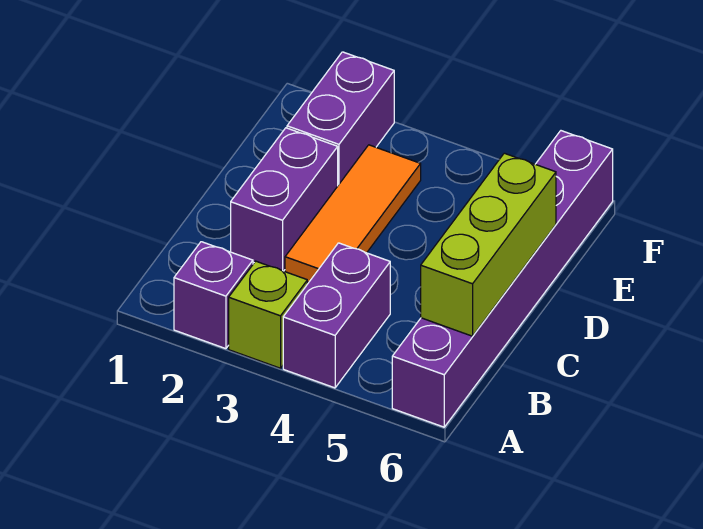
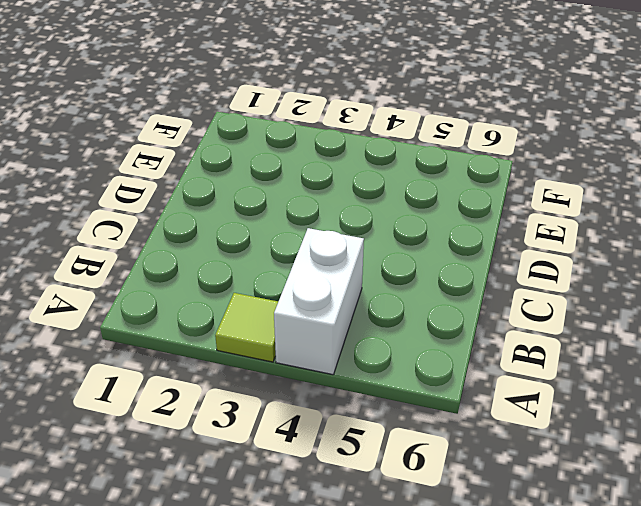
lime tile A3 level 1 -> lime brick A3 level 1
white brick A4:B4 level 1 -> purple brick A4:B4 level 1
none -> purple brick A2 level 1
none -> purple brick A6:F6 level 1

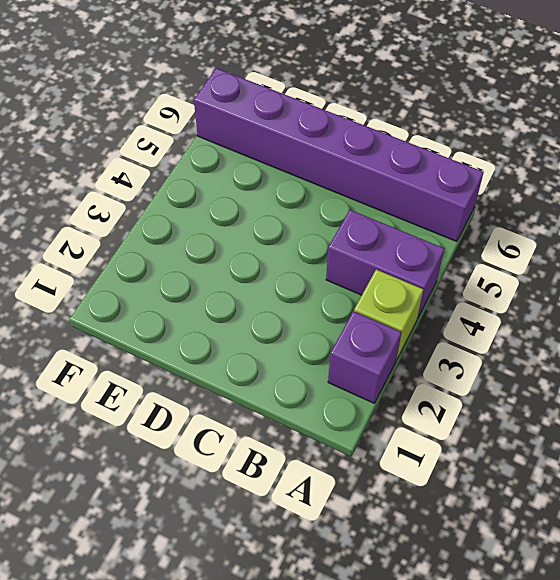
none -> purple brick C2:D2 level 1
none -> orange tile C3:E3 level 1

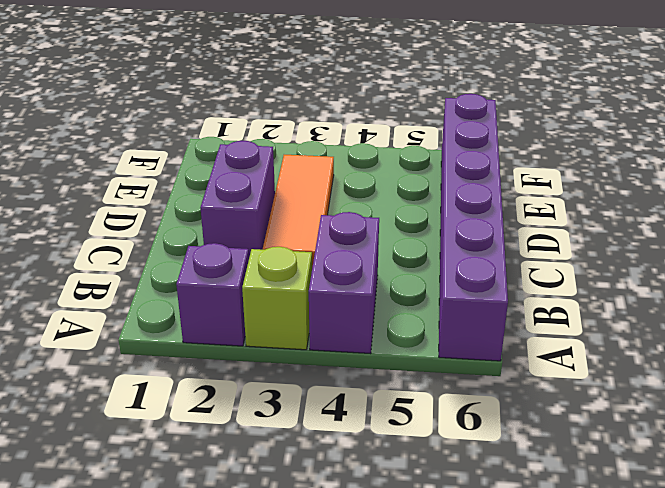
none -> purple brick E2:F2 level 1
none -> lime brick B6:D6 level 2

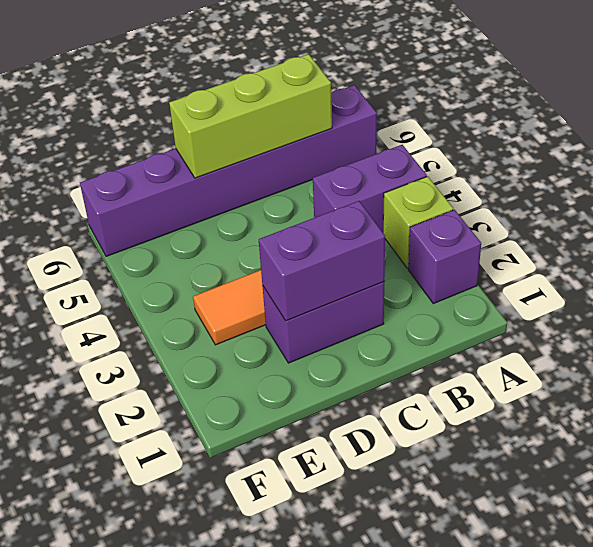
purple brick C2:D2 level 2 -> purple brick E2:F2 level 1

